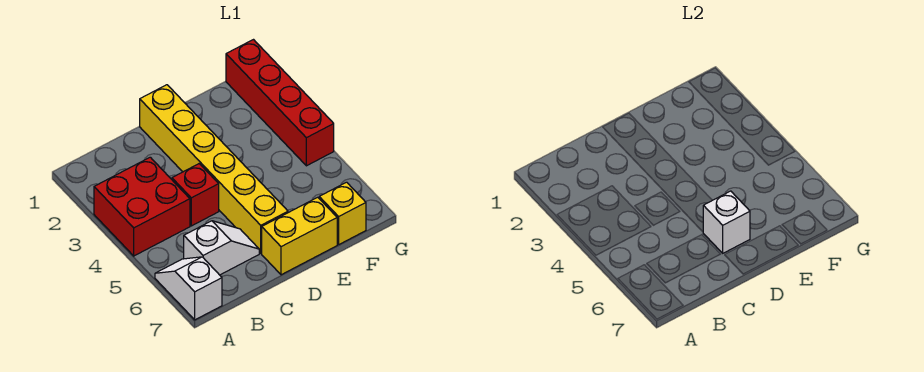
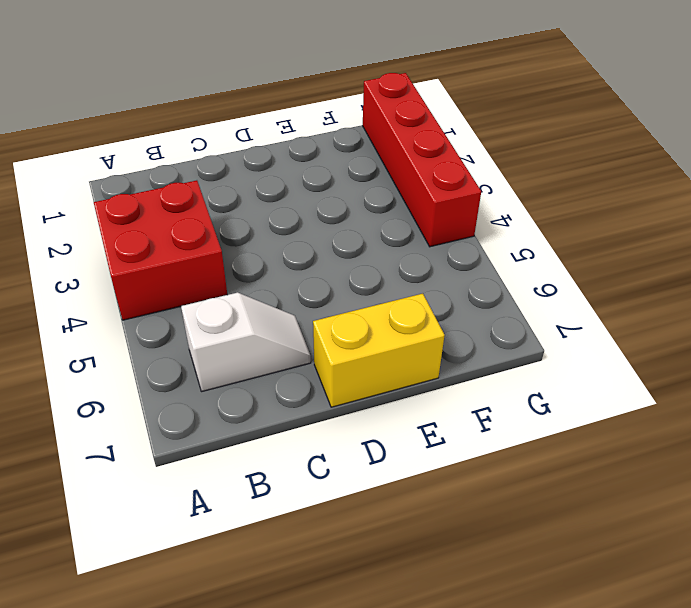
none -> white slope A6:A7 level 1 top 7
none -> red brick C4 level 1

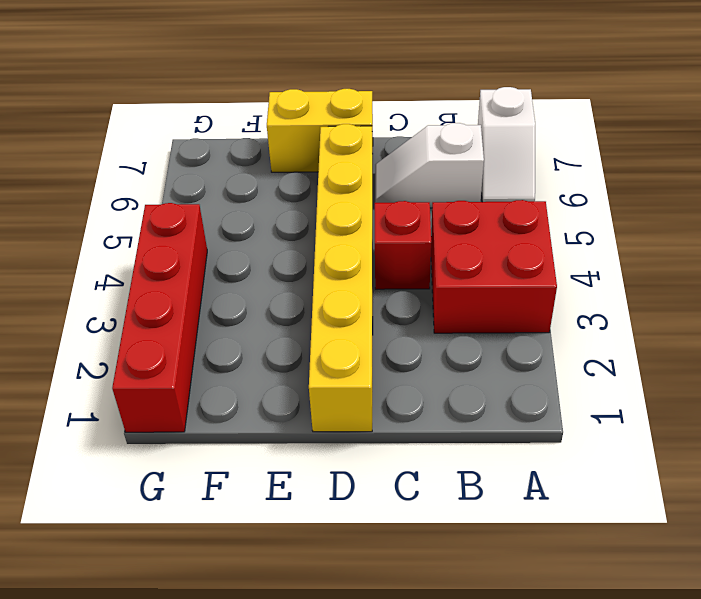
none -> yellow brick F7 level 1
none -> white brick D6 level 2

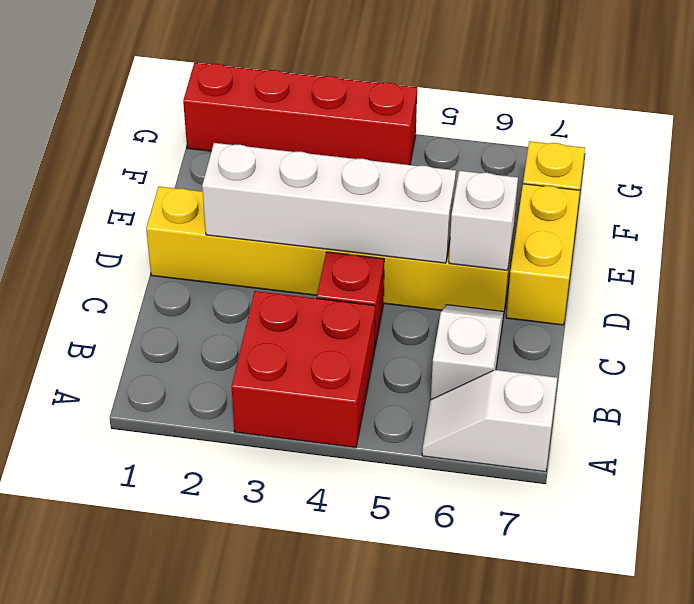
white brick D2:D5 level 2 -> none

